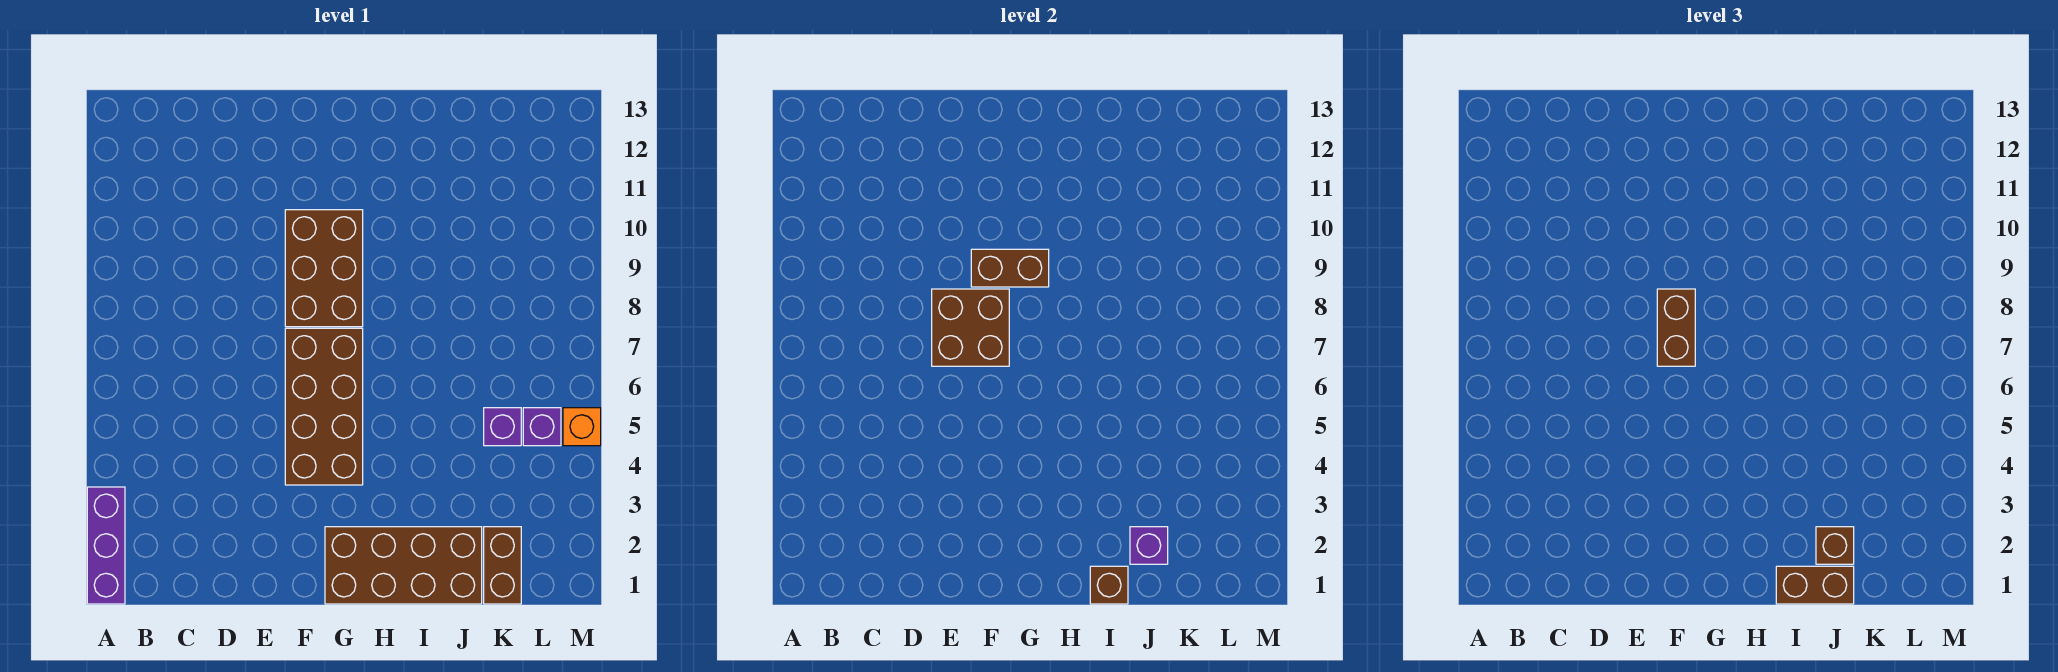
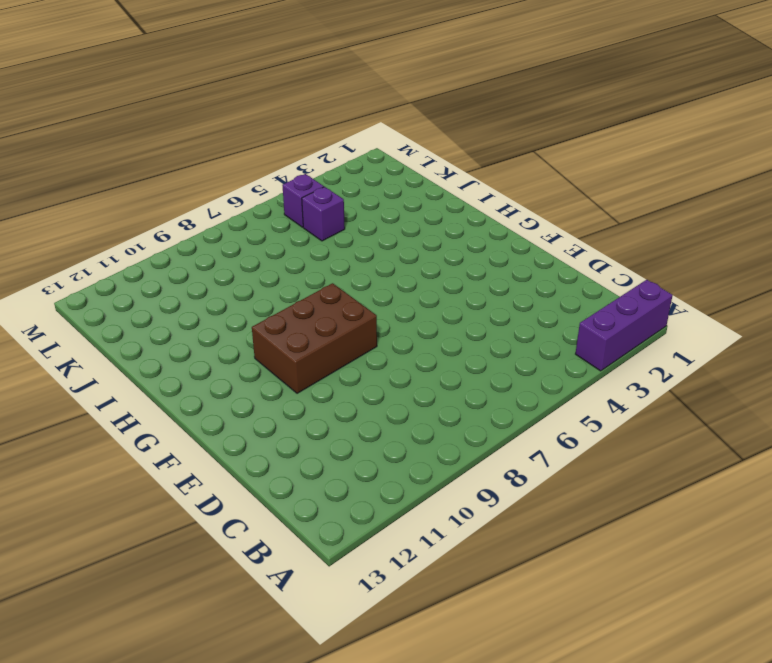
none -> brown brick F4:G7 level 1
none -> brown brick G1:J2 level 1
none -> brown brick K1:K2 level 1

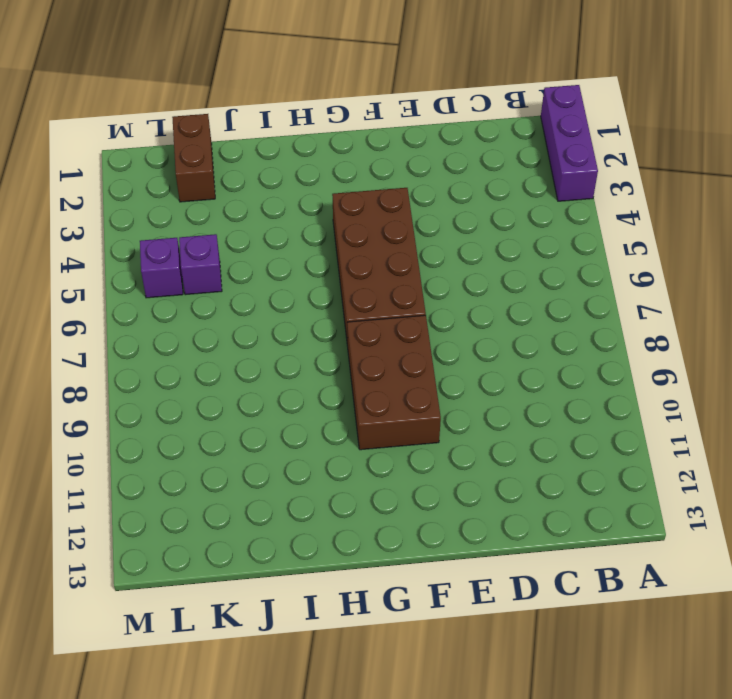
none -> brown brick G1:J2 level 1
none -> orange brick M5 level 1
none -> brown brick E7:F8 level 2

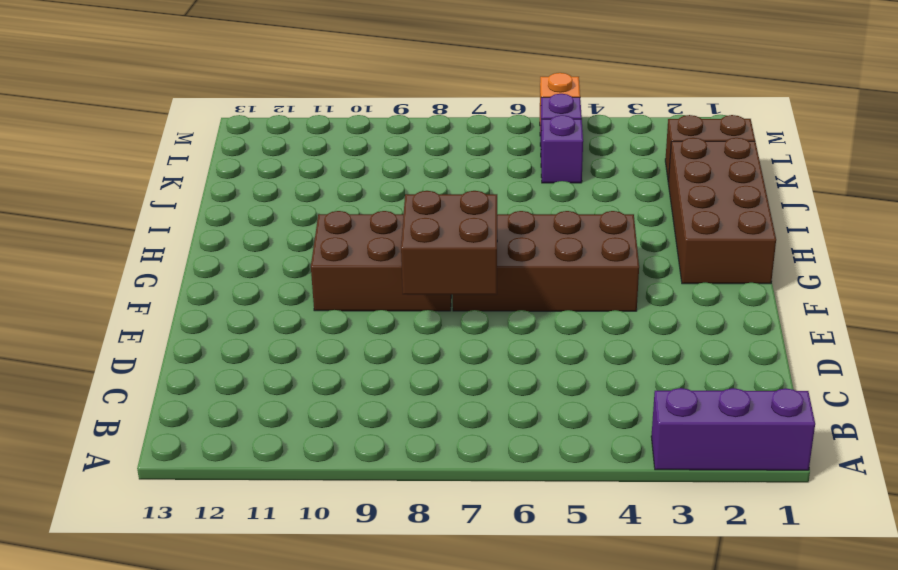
none -> brown brick F9:G9 level 2
none -> brown brick I1 level 2
none -> purple brick J2 level 2

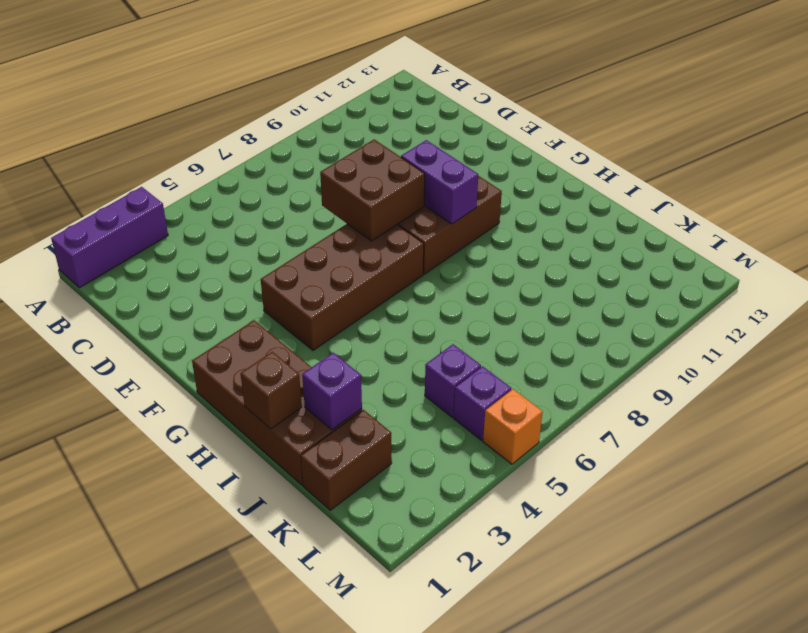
purple brick F9:G9 level 2 -> brown brick F9:G9 level 2
none -> brown brick F7:F8 level 3
none -> brown brick I1:J1 level 3
none -> brown brick J2 level 3

